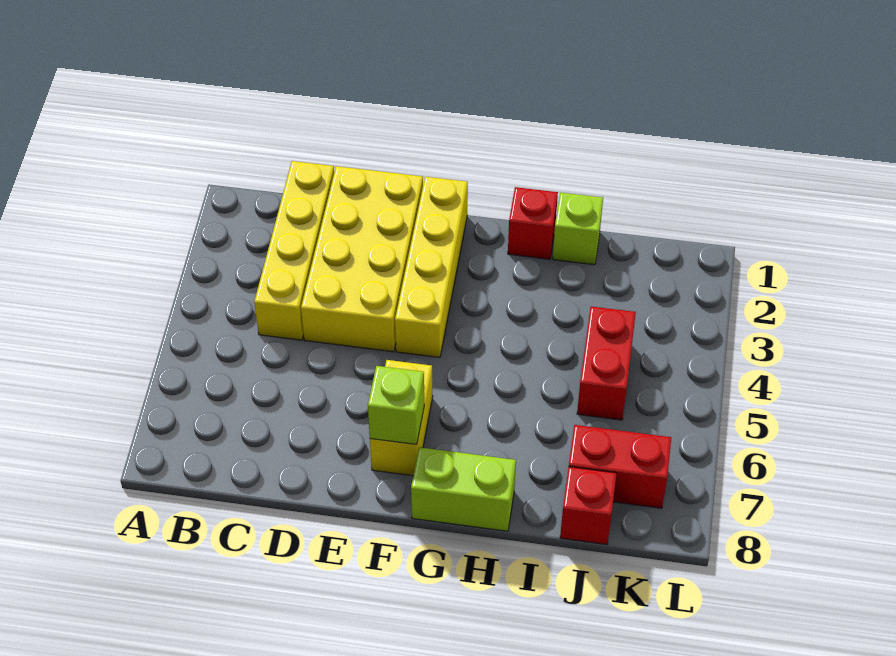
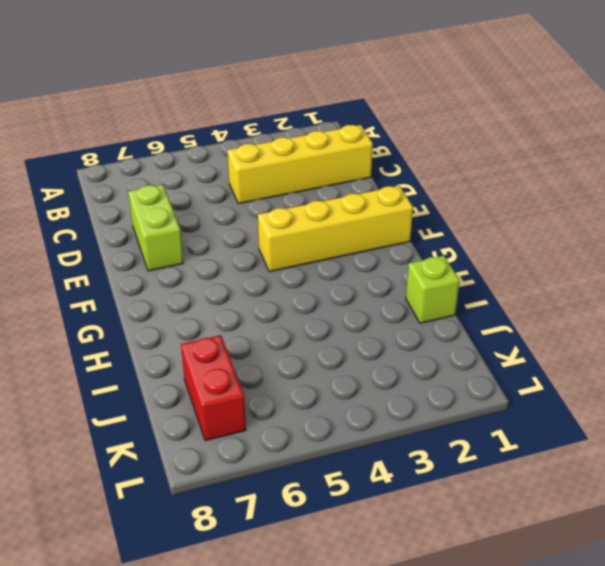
lime brick D7:E7 level 1 -> lime brick G8:H8 level 1
none -> yellow brick D1:E4 level 1
none -> yellow brick F6:F7 level 1

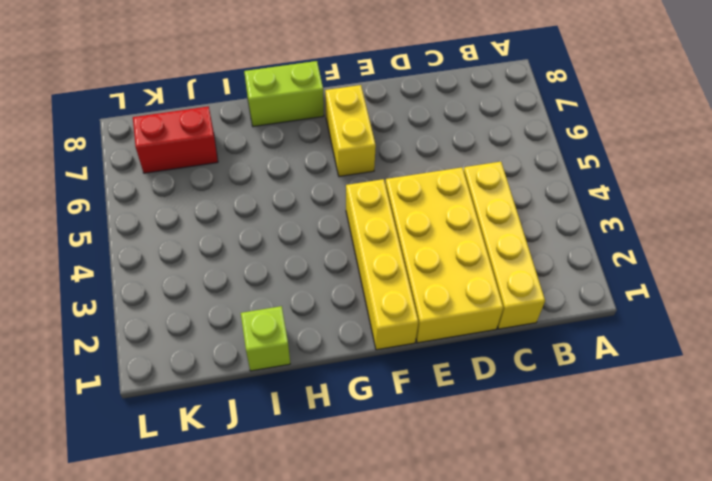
none -> red brick H1 level 1
none -> red brick J4:J5 level 1

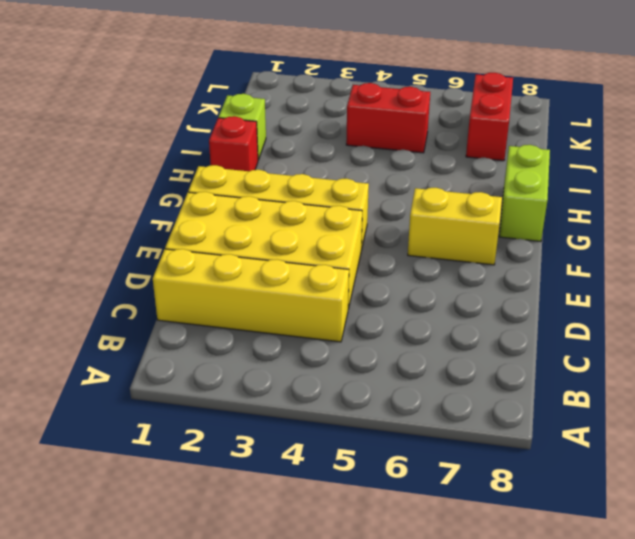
none -> red brick J8 level 1
none -> lime brick F7 level 2

